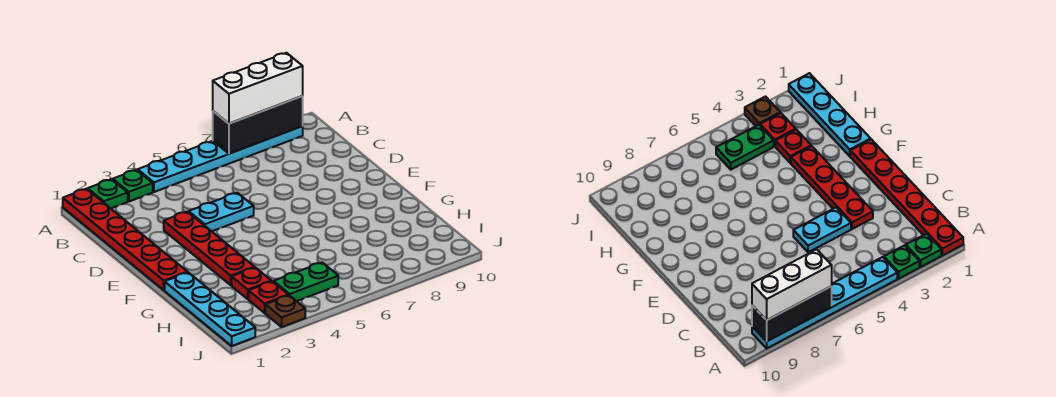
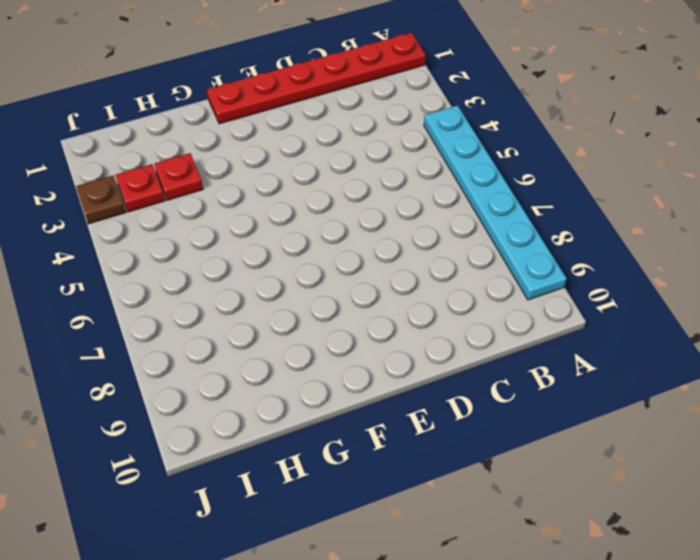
none -> green plate A2 level 1
none -> green plate A3 level 1
none -> red plate D3:G3 level 1

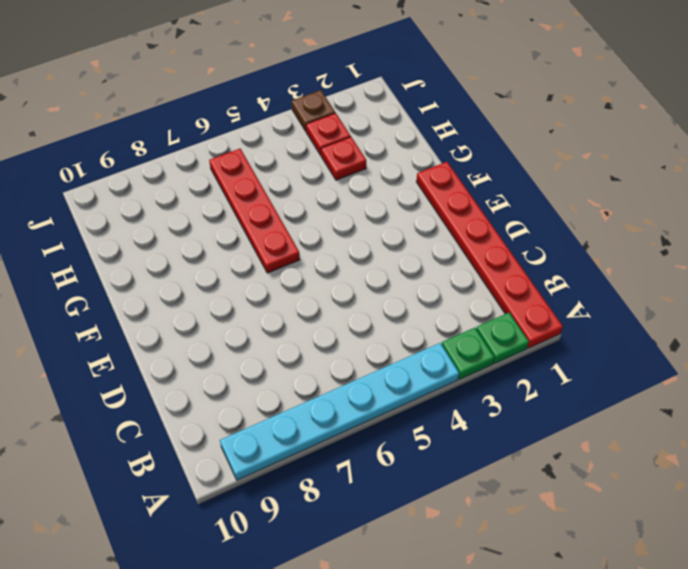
red plate F6:I6 level 1 -> red plate D3:G3 level 1
none -> cyan plate D4:D5 level 1
none -> cyan plate G1:J1 level 1
none -> green plate I4:I5 level 1

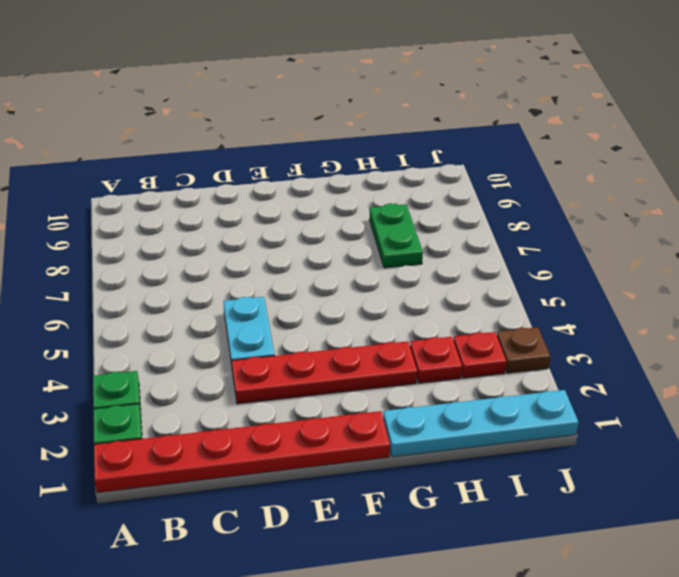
green plate H7:H8 level 1 -> green plate I4:I5 level 1
none -> cyan plate A4:A9 level 1
none -> black brick A7:A9 level 2
none -> white brick A7:A9 level 3

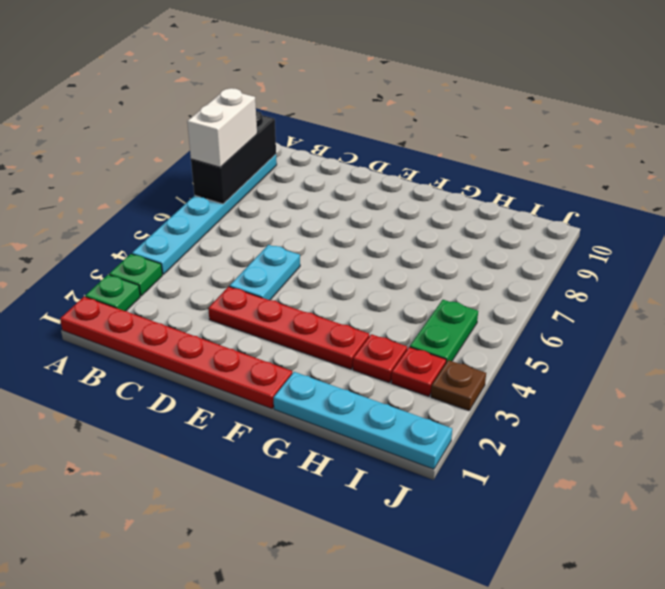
white brick A7:A8 level 3 -> white brick A7:A9 level 3

